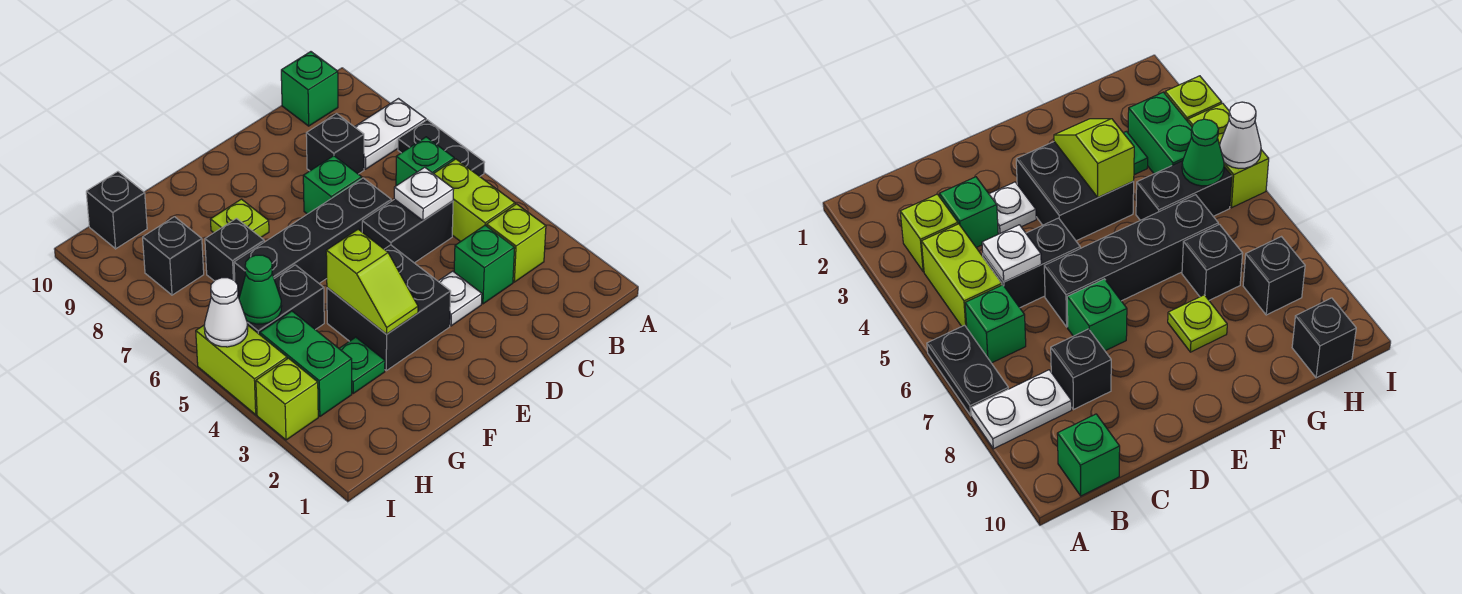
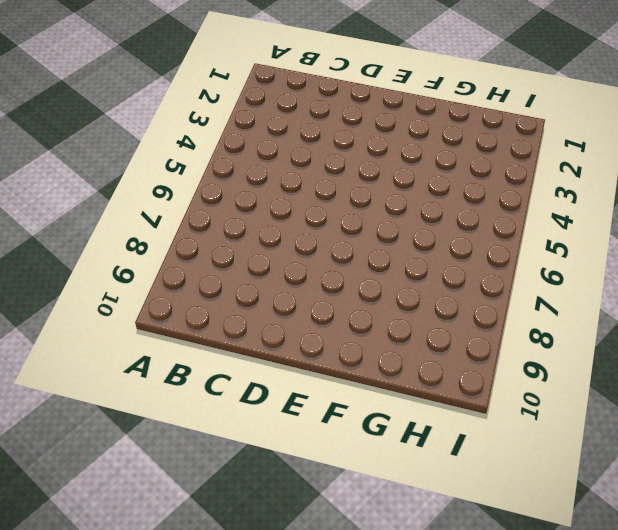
none -> black plate A6:A7 level 1
none -> white plate A8:B8 level 1
none -> lime brick B3 level 1

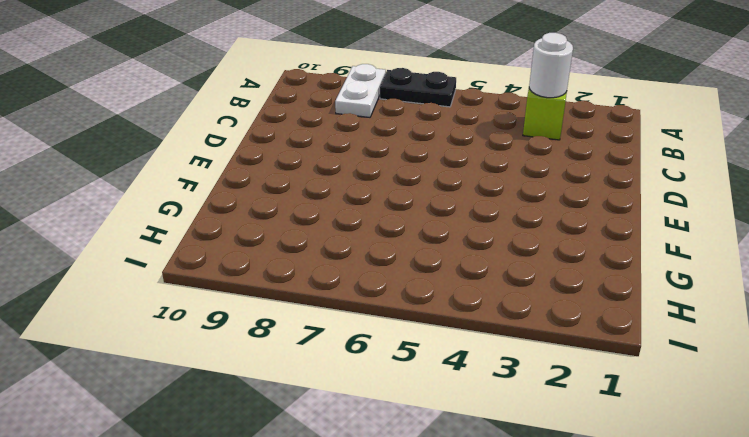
white round brick B3 level 2 -> none
none -> lime brick B4:B5 level 1
none -> green brick B6 level 1
none -> green brick B10 level 1

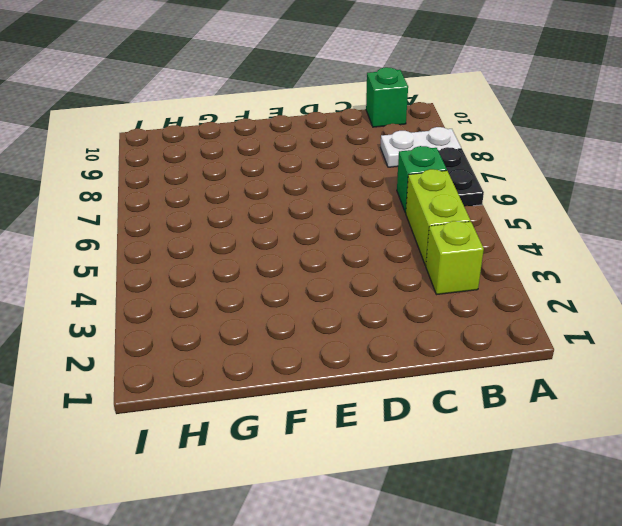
none -> green brick C3 level 1
none -> black brick C5:D5 level 1
none -> black brick C8 level 1

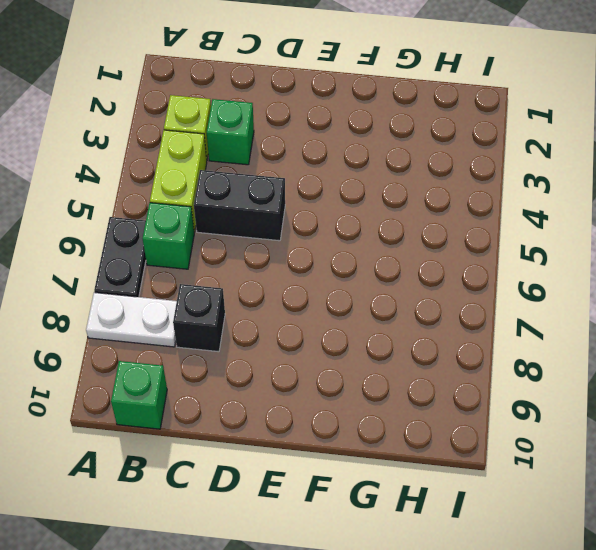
none -> white plate D3 level 1
none -> black brick D6:G6 level 1
none -> green brick D7 level 1

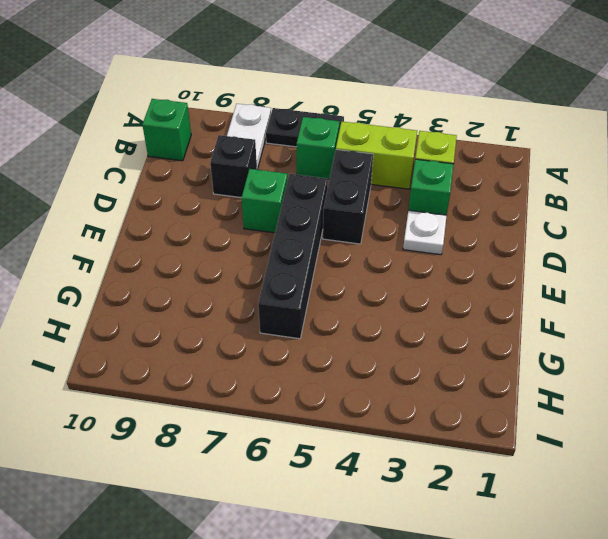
none -> black brick E3:F4 level 1
none -> lime plate F8 level 1
none -> green plate G3 level 1

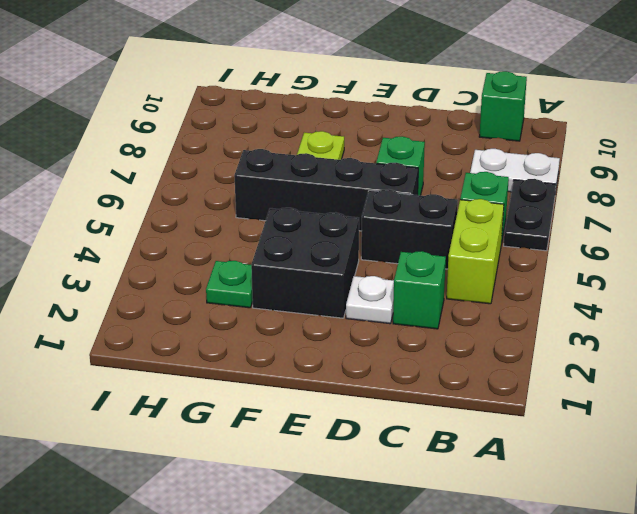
none -> lime brick B3 level 1
none -> black brick C8 level 1
none -> black brick G5:H5 level 1

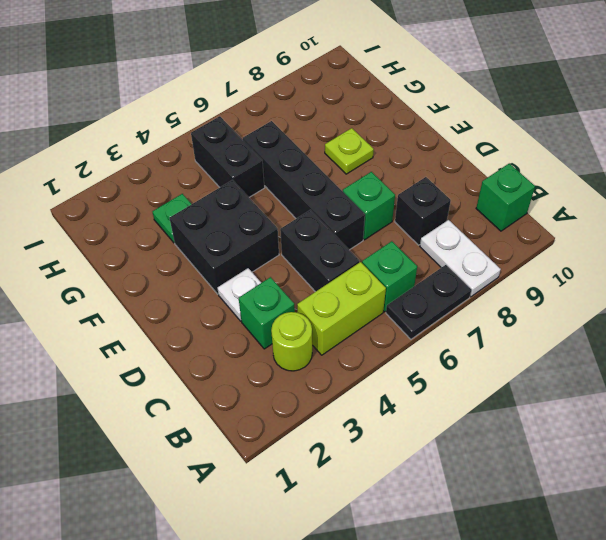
lime round brick B3 level 1 -> lime brick B3 level 1
none -> black brick G7 level 1
none -> green brick H3:H4 level 1
none -> black brick H8 level 1

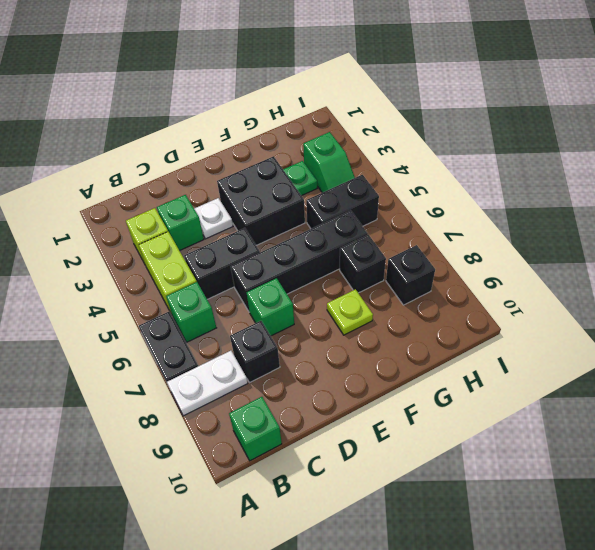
green slope H3:H4 level 1 top 3 -> green brick H3:H4 level 1
none -> black brick H10 level 1
none -> lime brick I3 level 1
none -> lime brick I4:I5 level 1

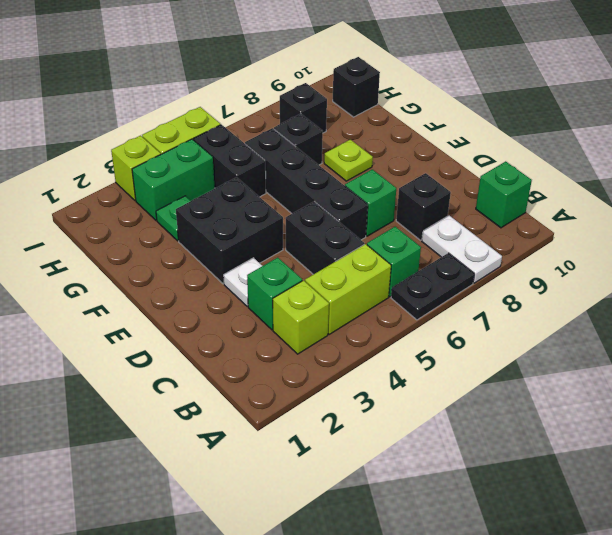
none -> white plate C5 level 2
none -> lime slope F3:F4 level 2 top 4
none -> green cone H5 level 2

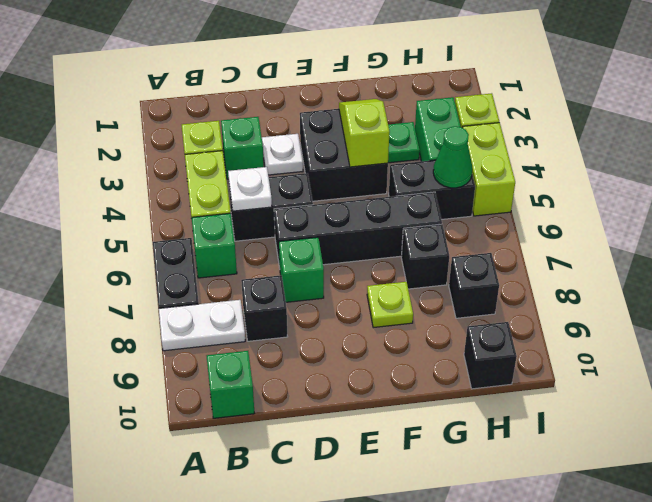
none -> white cone I5 level 2

